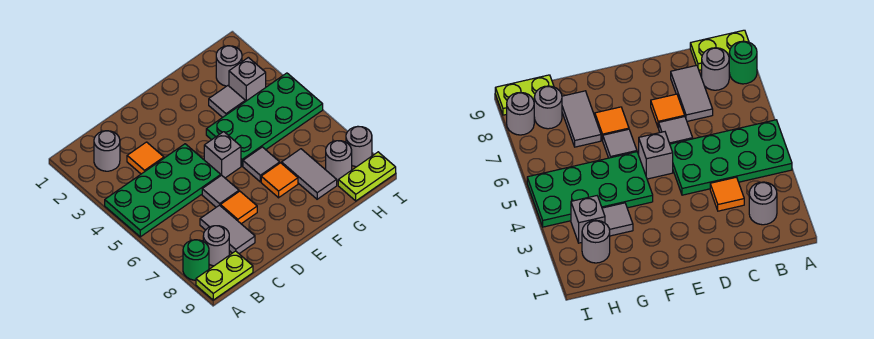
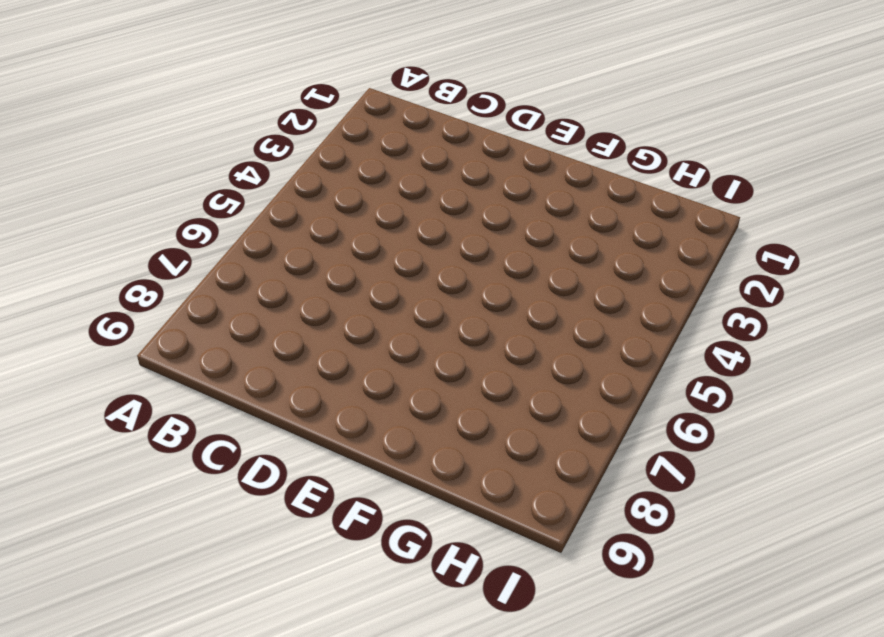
none -> green plate A4:D5 level 1
none -> green round brick A8 level 1
none -> lime plate A9:B9 level 1

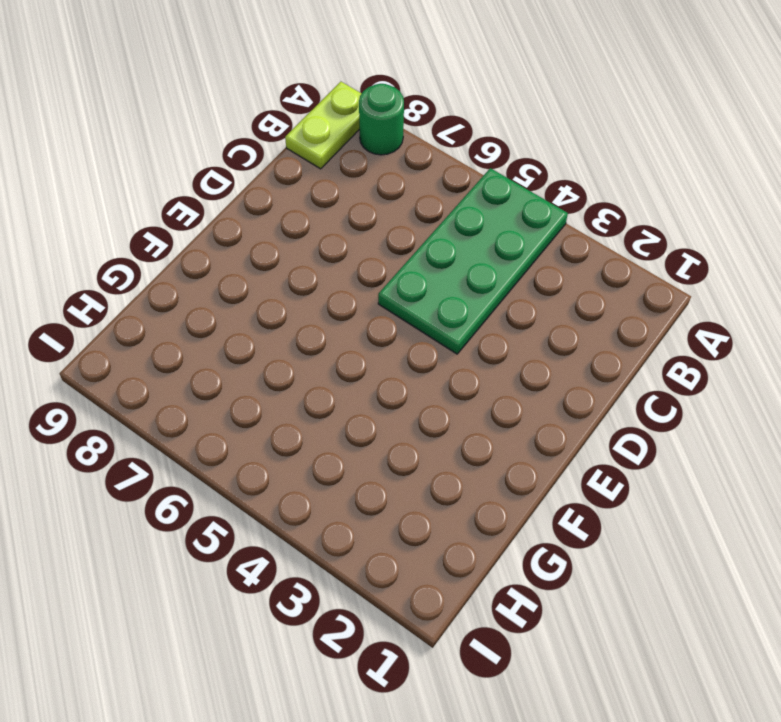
none -> grey round brick B2 level 1
none -> grey round brick B8 level 1
none -> orange tile C3 level 1

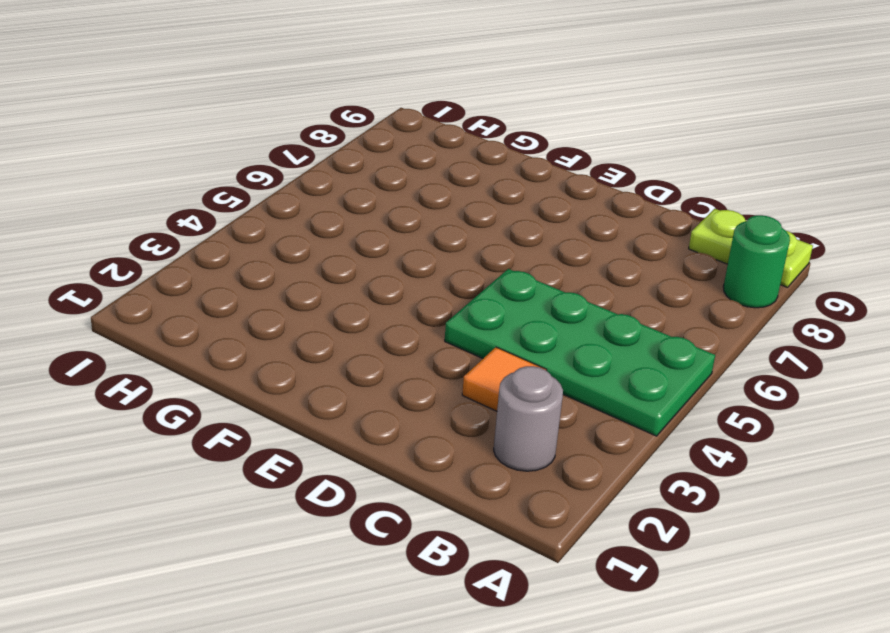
none -> grey round brick B8 level 1
none -> grey tile C7:C8 level 1
none -> grey tile D6 level 1

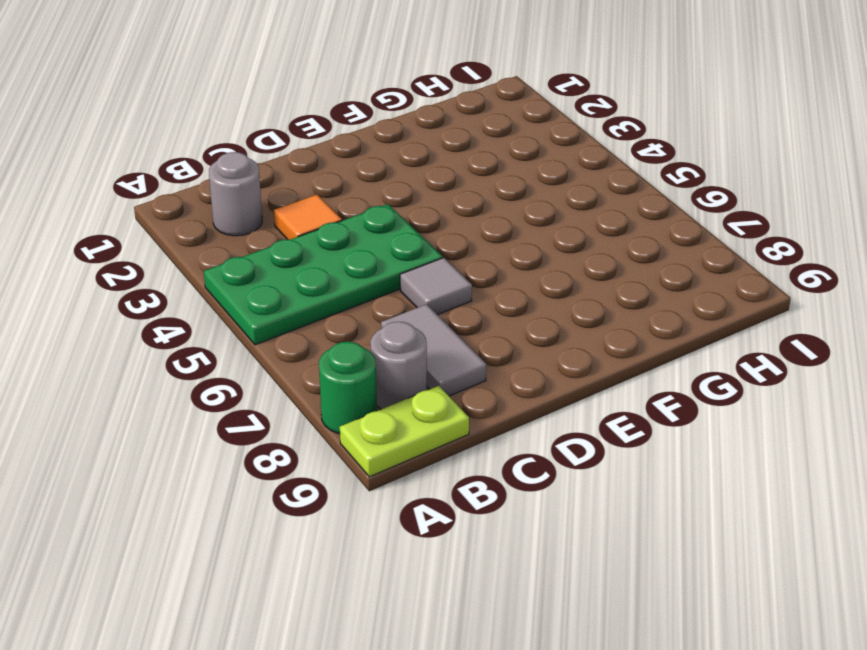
none -> orange tile D7 level 1
none -> grey brick E5 level 1
none -> green plate F4:I5 level 1

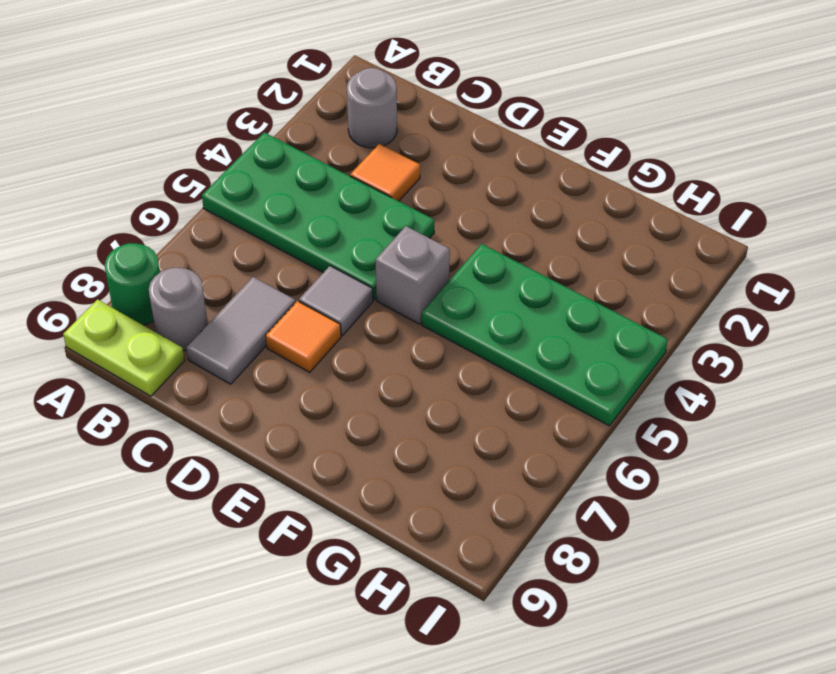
none -> grey tile F6 level 1
none -> orange tile F7 level 1
none -> grey tile G3 level 1

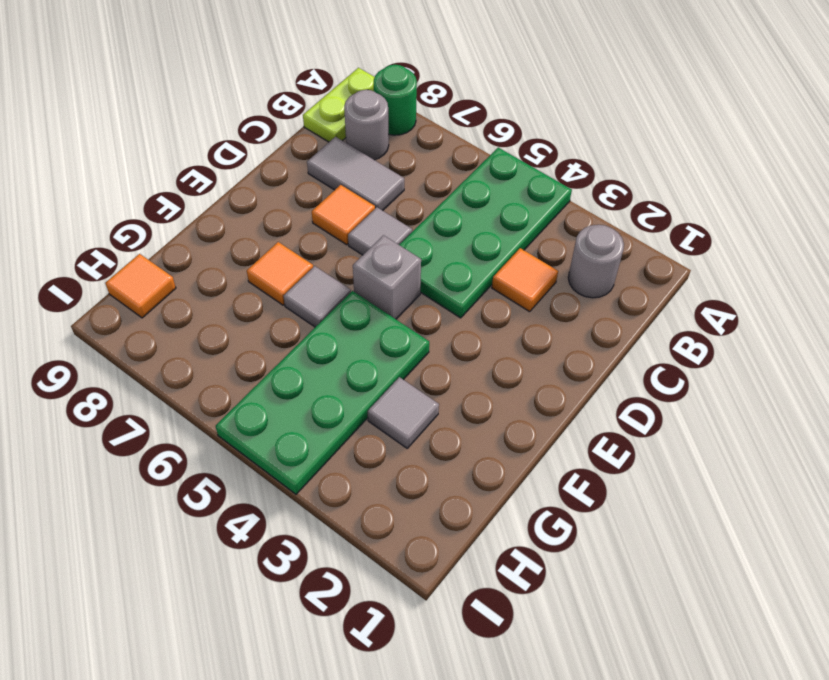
orange tile H9 level 1 -> lime plate H9:I9 level 1
none -> grey tile G7:G8 level 1
none -> grey round brick H2 level 1
none -> grey brick H3 level 1

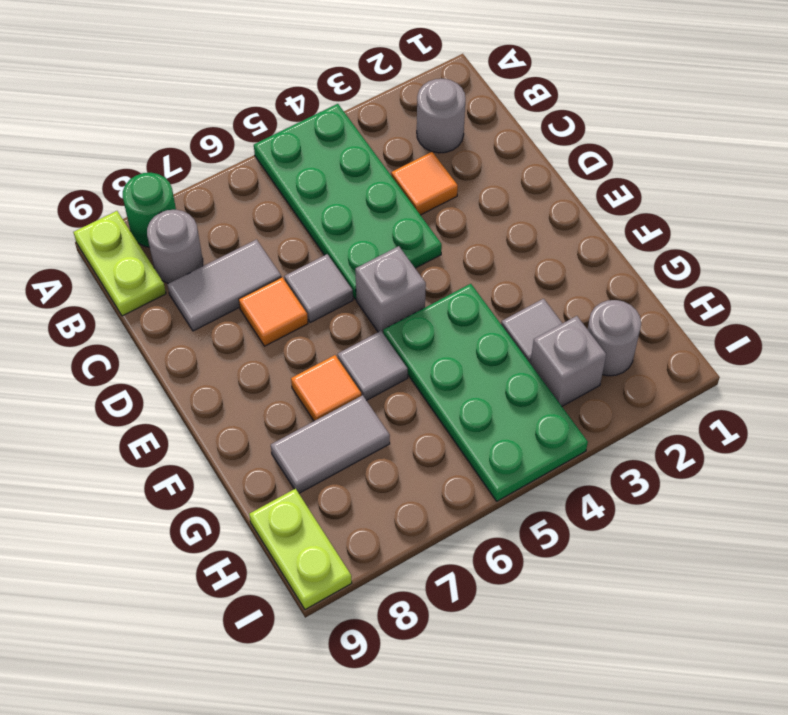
none -> grey round brick H8 level 1
none -> grey round brick I8 level 1

